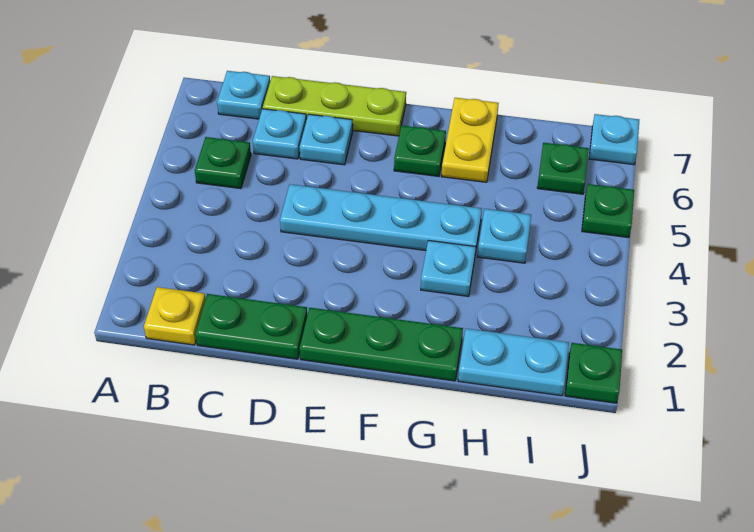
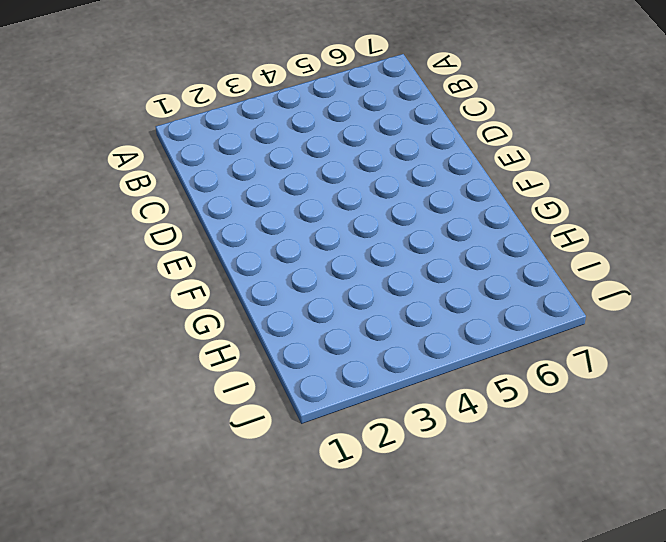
none -> yellow plate B1 level 1
none -> green plate B5 level 1
none -> cyan plate B7 level 1

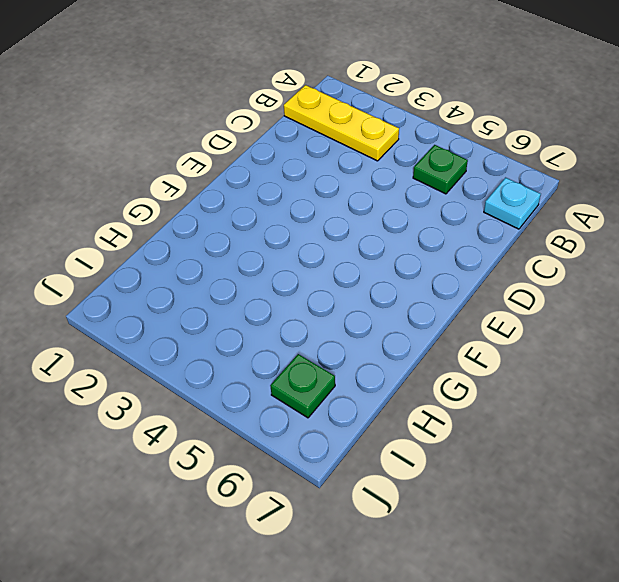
yellow plate B1:B3 level 1 -> yellow plate B1 level 1
none -> green plate C1:D1 level 1
none -> cyan plate C6 level 1
none -> lime plate C7:E7 level 1

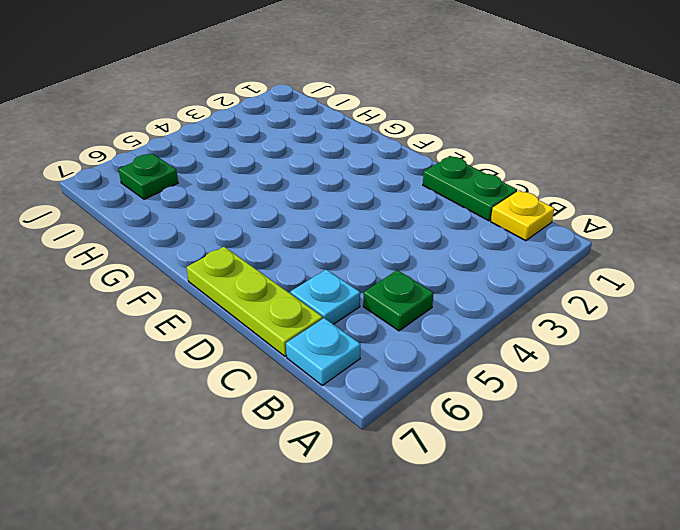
none -> cyan plate D4:G4 level 1
none -> cyan plate D6 level 1
none -> green plate E1:G1 level 1

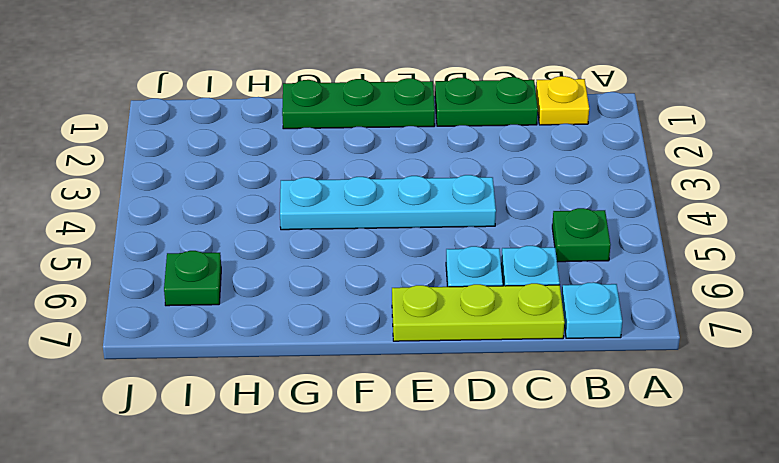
none -> green plate F6 level 1
none -> cyan plate G3 level 1
none -> yellow plate G6:G7 level 1

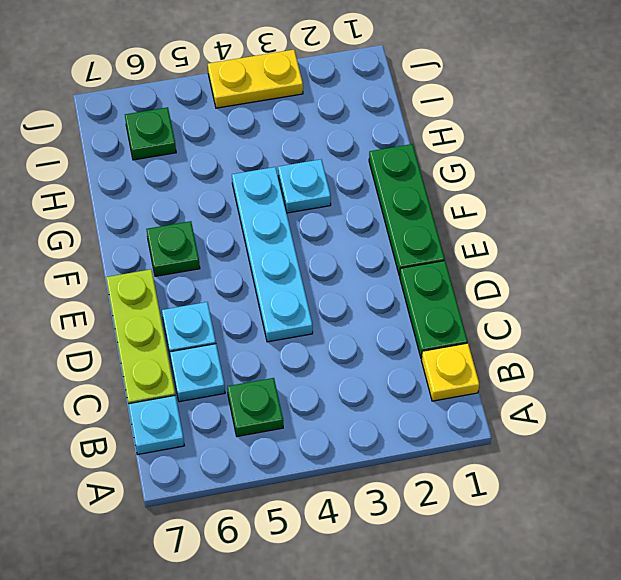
yellow plate J3:J4 level 1 -> yellow plate G6:G7 level 1
none -> cyan plate H1:I1 level 1
none -> cyan plate H4 level 1
none -> green plate J1 level 1

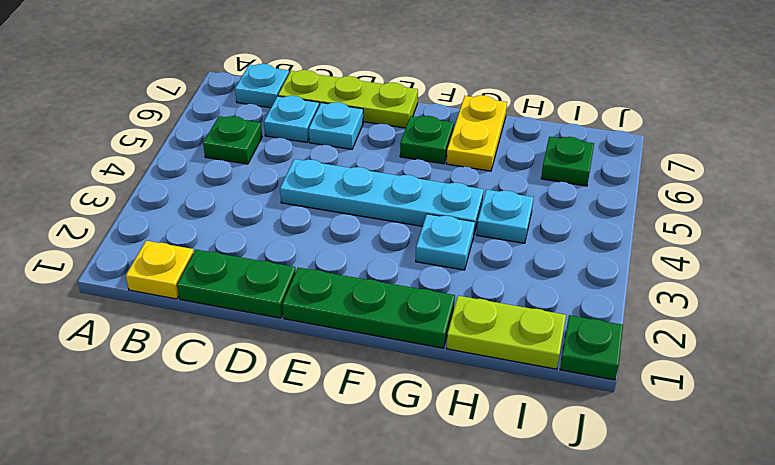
lime plate H1:I1 level 1 -> cyan plate H1:I1 level 1
none -> green plate J5 level 1
none -> cyan plate J7 level 1

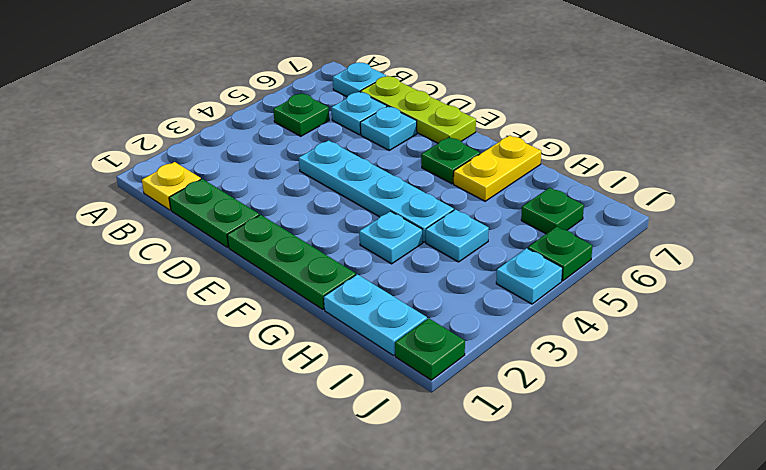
cyan plate J4 level 1 -> cyan plate J7 level 1

